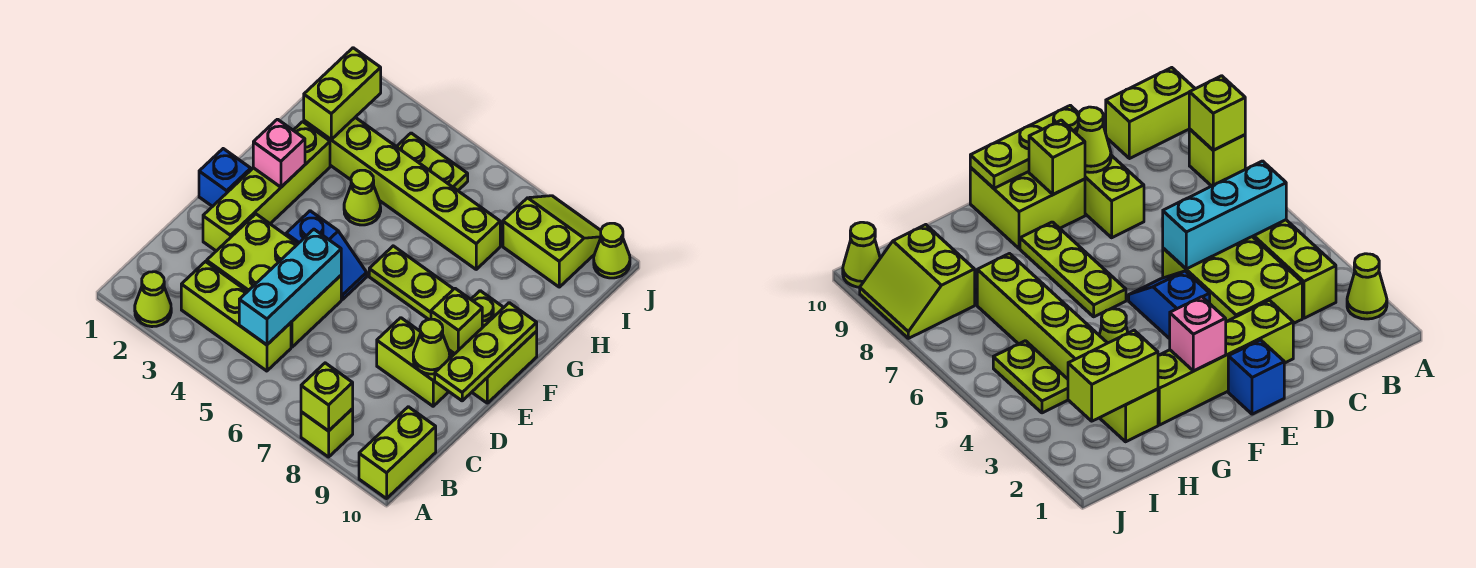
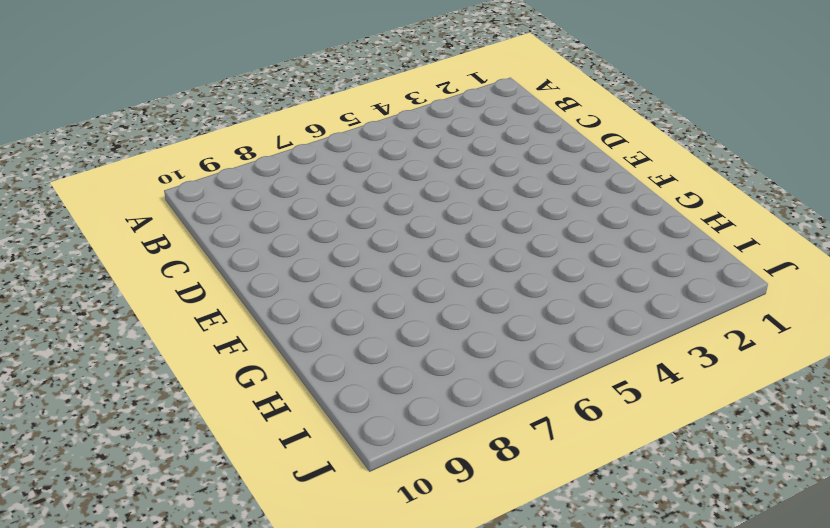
none -> lime cone A2 level 1
none -> lime brick A8 level 1
none -> lime brick A10:B10 level 1

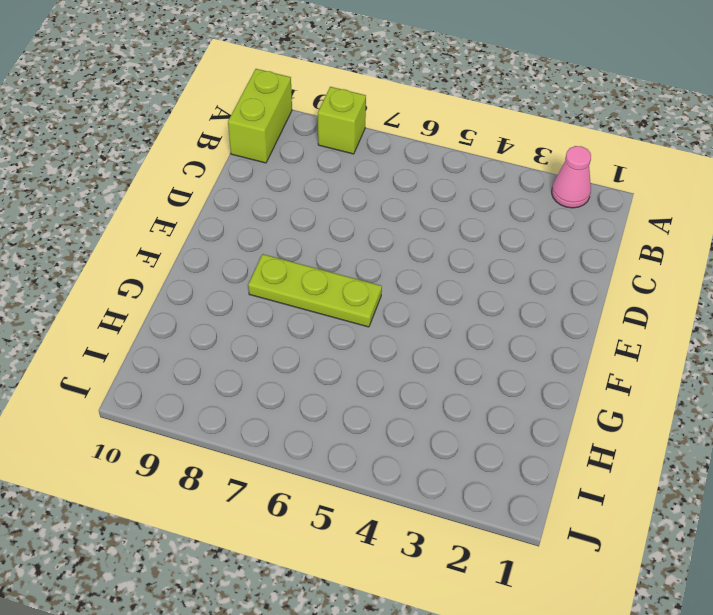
pink cone A2 level 1 -> lime cone A2 level 1
none -> lime brick B3:B5 level 1
none -> lime brick C3:D5 level 1
none -> lime brick D2:G2 level 1

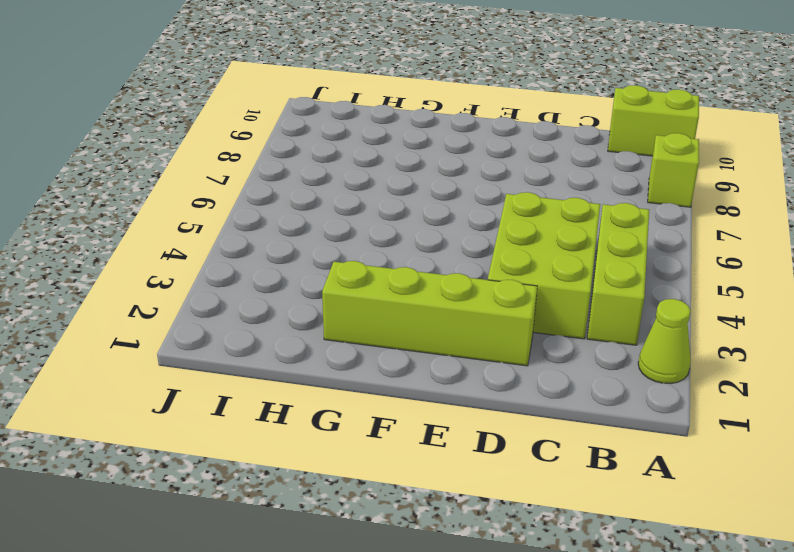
none -> lime brick D8:D9 level 1
none -> blue brick E1 level 1
none -> blue slope E4:E5 level 1 top 4

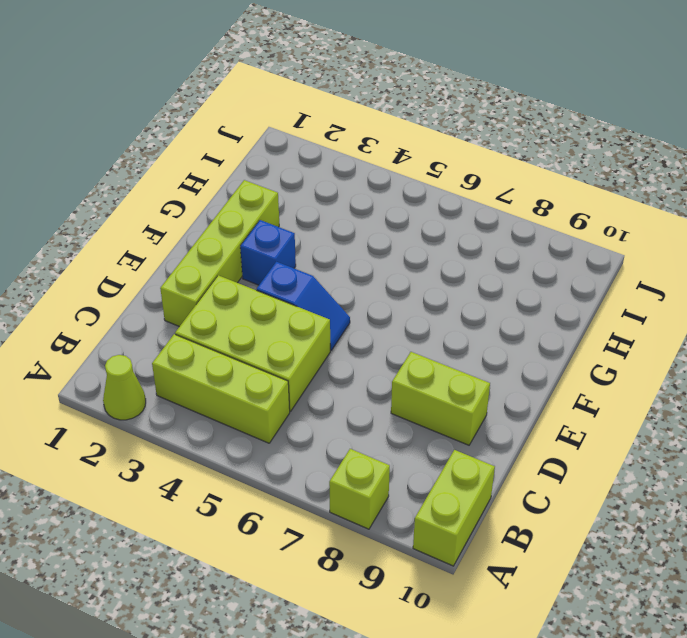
blue brick F3 level 1 -> blue brick E1 level 1
none -> lime brick E9:F10 level 1
none -> lime plate F6:F8 level 1
none -> lime cone G4 level 1

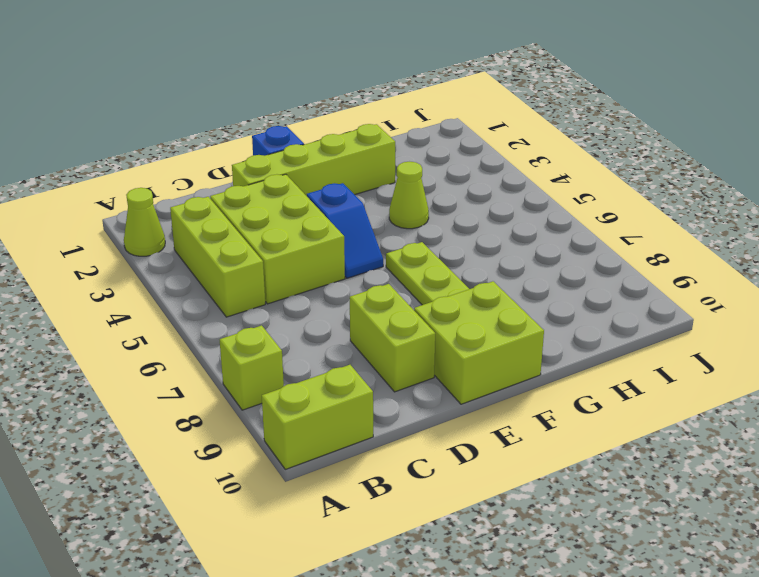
none -> lime brick H2:H7 level 1
none -> lime plate I4:I5 level 1
none -> lime slope I8:J9 level 1 top I

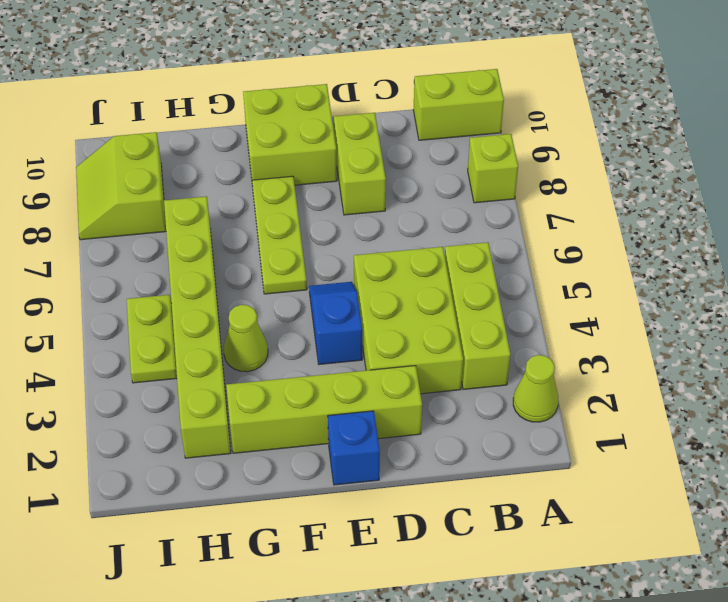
none -> lime cone J10 level 1
none -> lime brick A8 level 2
none -> cyan brick B5:D5 level 2

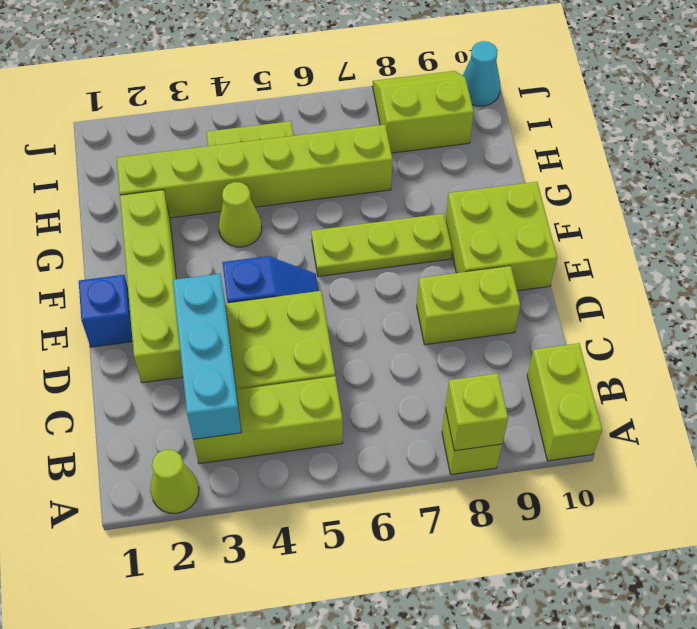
cyan brick B3:D3 level 2 -> cyan brick B5:D5 level 2
cyan cone J10 level 1 -> lime cone J10 level 1
none -> lime cone D9 level 2
none -> lime plate D10:F10 level 2
none -> lime brick E9 level 2

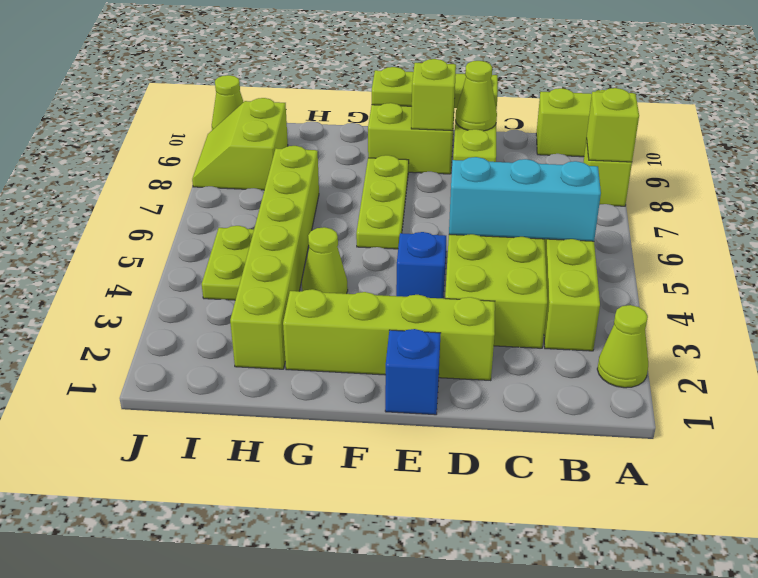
none -> pink brick F2 level 2
none -> lime brick H2:I2 level 2

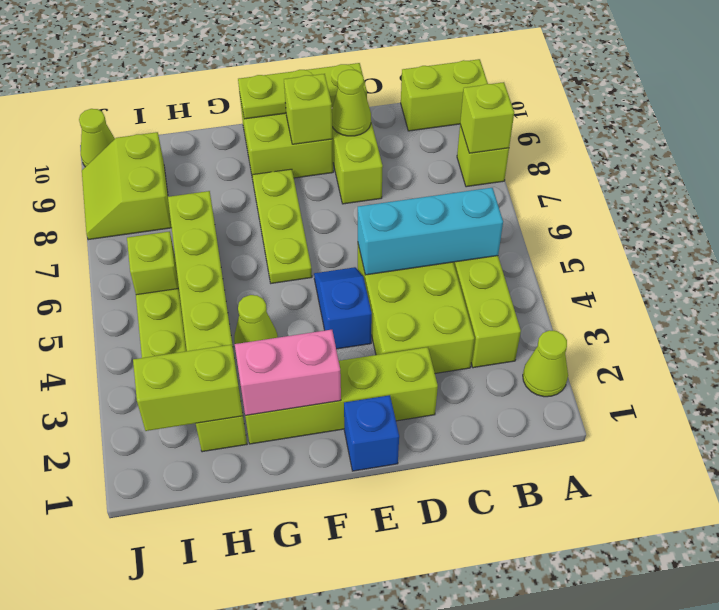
pink brick F2:G2 level 2 -> pink brick F2 level 2
lime brick I6 level 1 -> none

